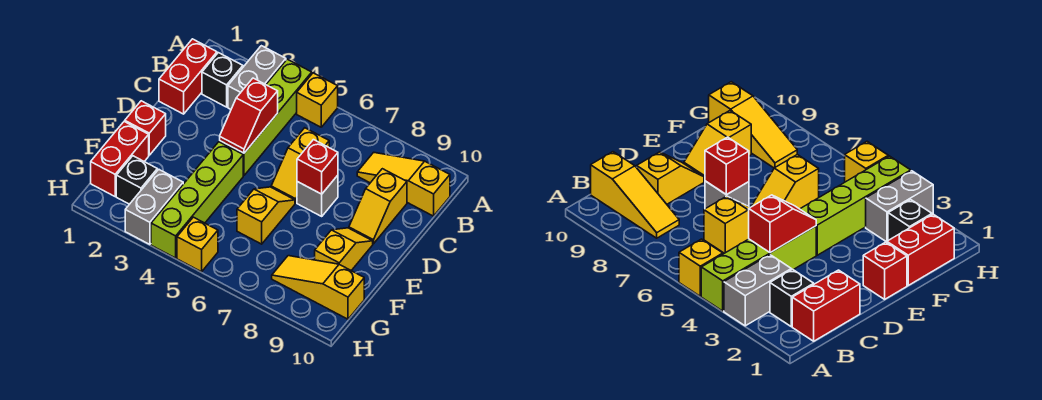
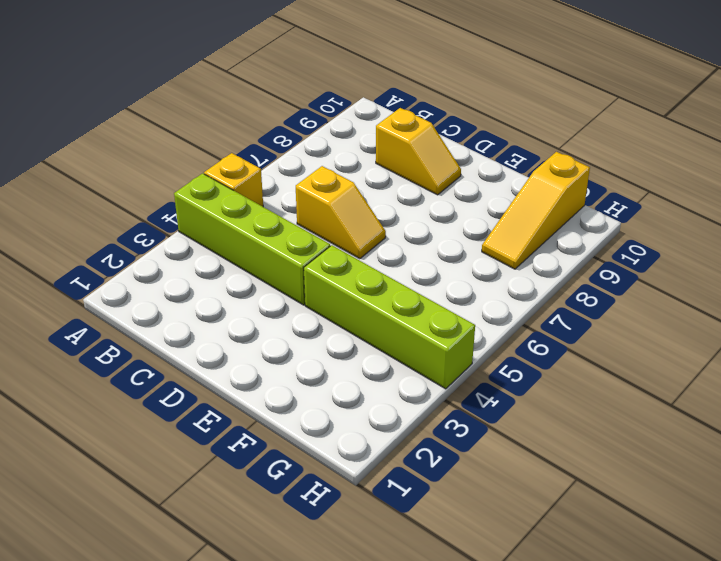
none -> grey brick A3:B3 level 1
none -> red brick B1:C1 level 1
none -> black brick B2 level 1

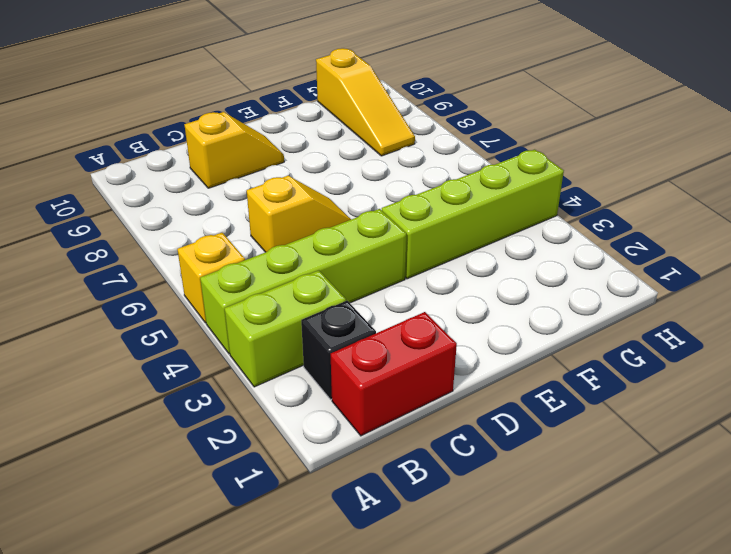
lime brick A3:B3 level 1 -> grey brick A3:B3 level 1
none -> yellow slope B8:B10 level 1 top 10
none -> grey brick D7 level 1
none -> red brick E1 level 1

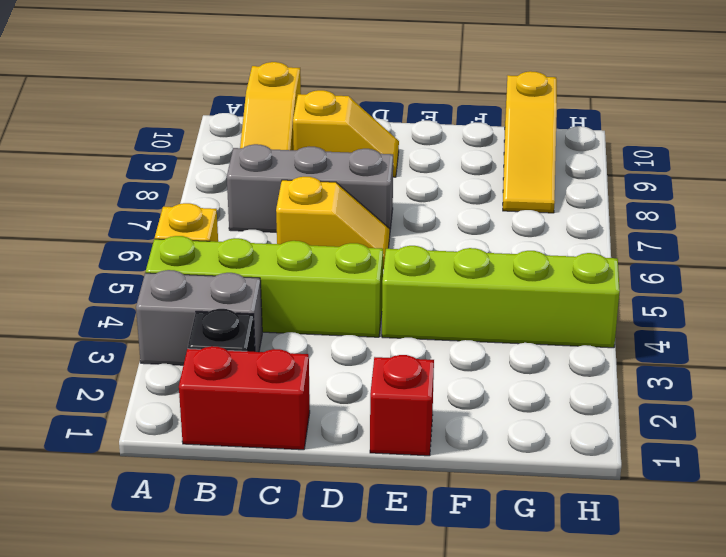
grey brick B7:D7 level 1 -> grey brick D7 level 1
none -> yellow slope E6:F6 level 1 top F
none -> yellow slope E9:F9 level 1 top F
none -> red brick F1:G1 level 1

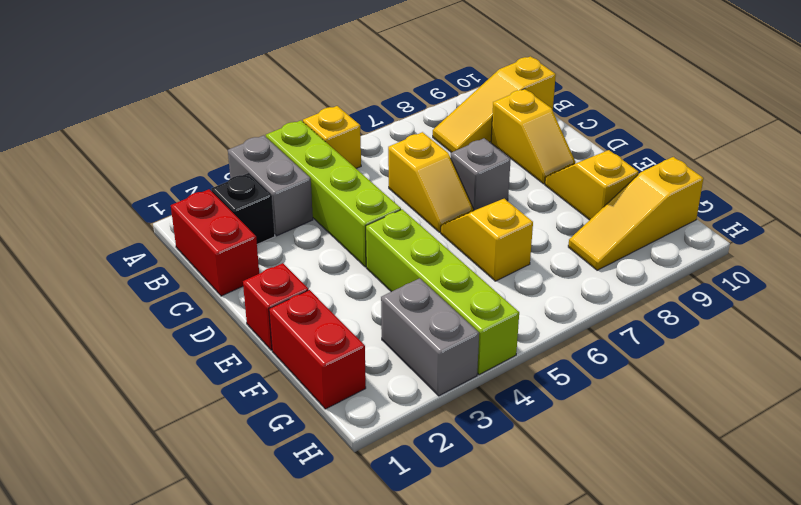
none -> black brick G2 level 1
none -> yellow brick H5 level 1
none -> red slope C4:D4 level 2 top C

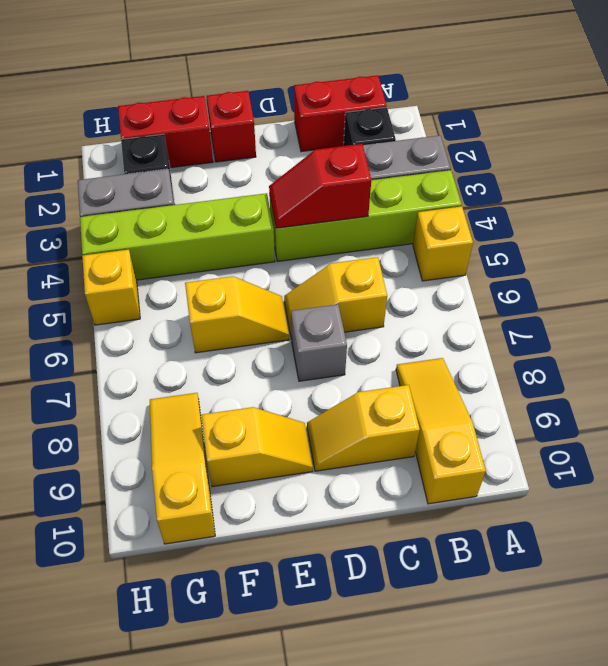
none -> red brick D7 level 2

